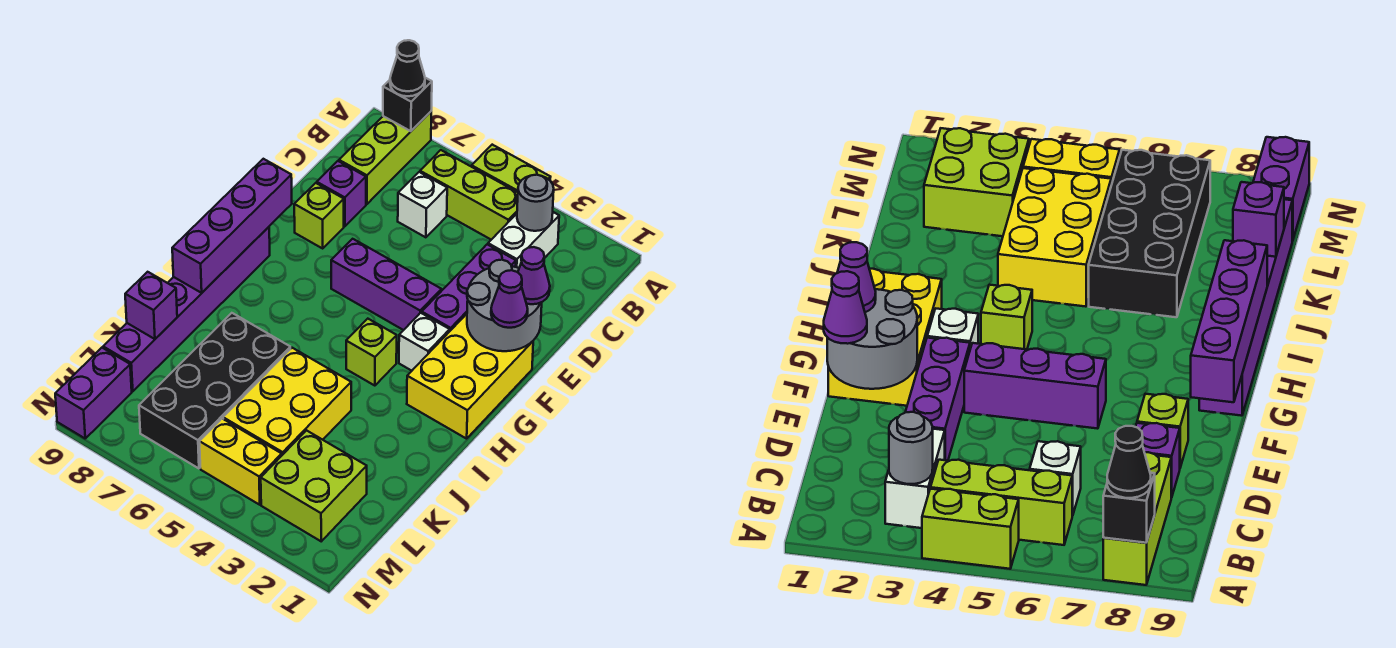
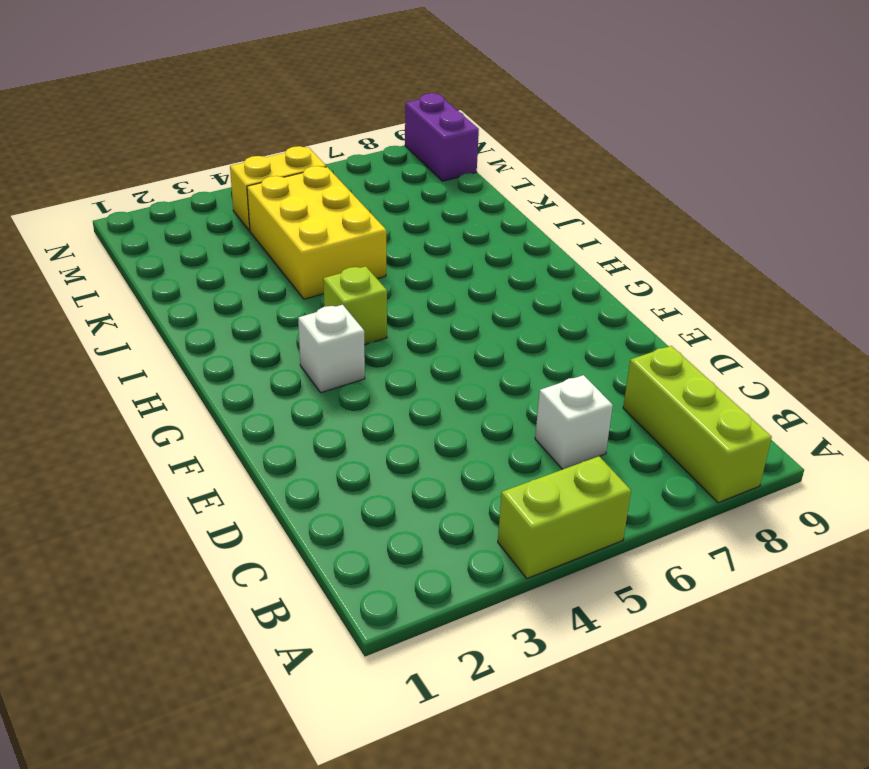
none -> white brick B3:C3 level 1
none -> lime brick B4:B6 level 1
none -> purple brick D3:F3 level 1

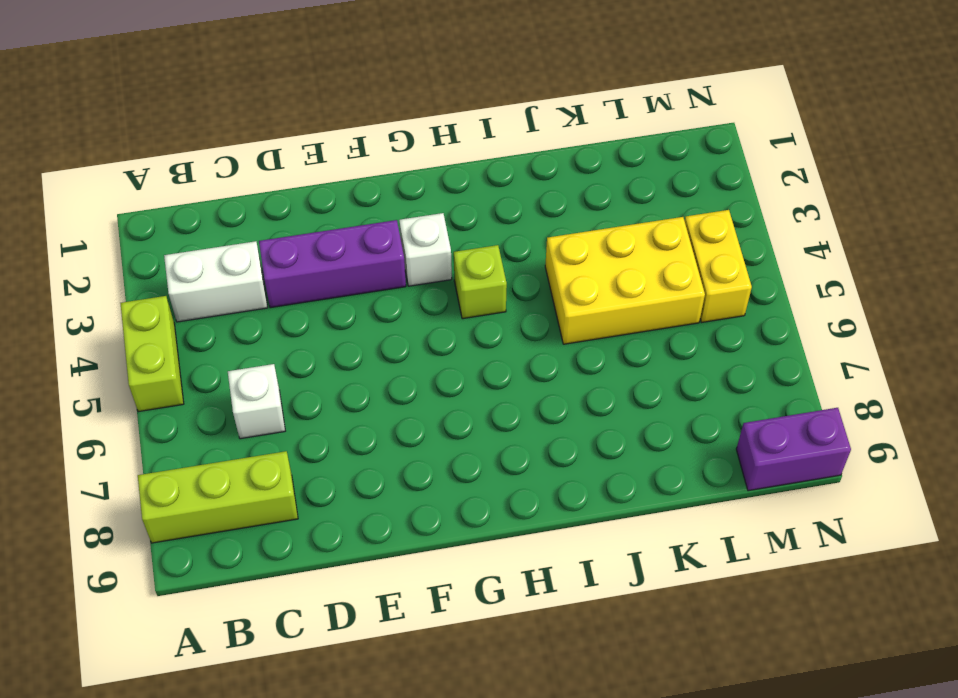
none -> lime brick B4:B6 level 1
none -> purple brick D8 level 1
none -> lime brick E8 level 1

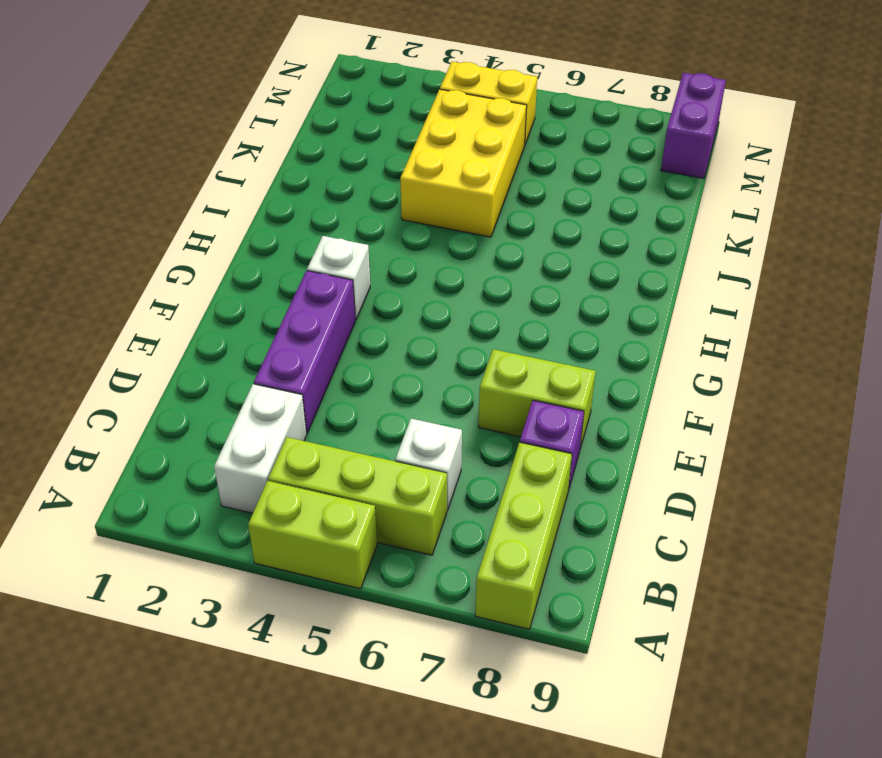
lime brick E7:E8 level 1 -> lime brick E8 level 1
none -> yellow brick F1:H2 level 1
none -> purple brick F4:F6 level 1
none -> purple brick G9:L9 level 1

